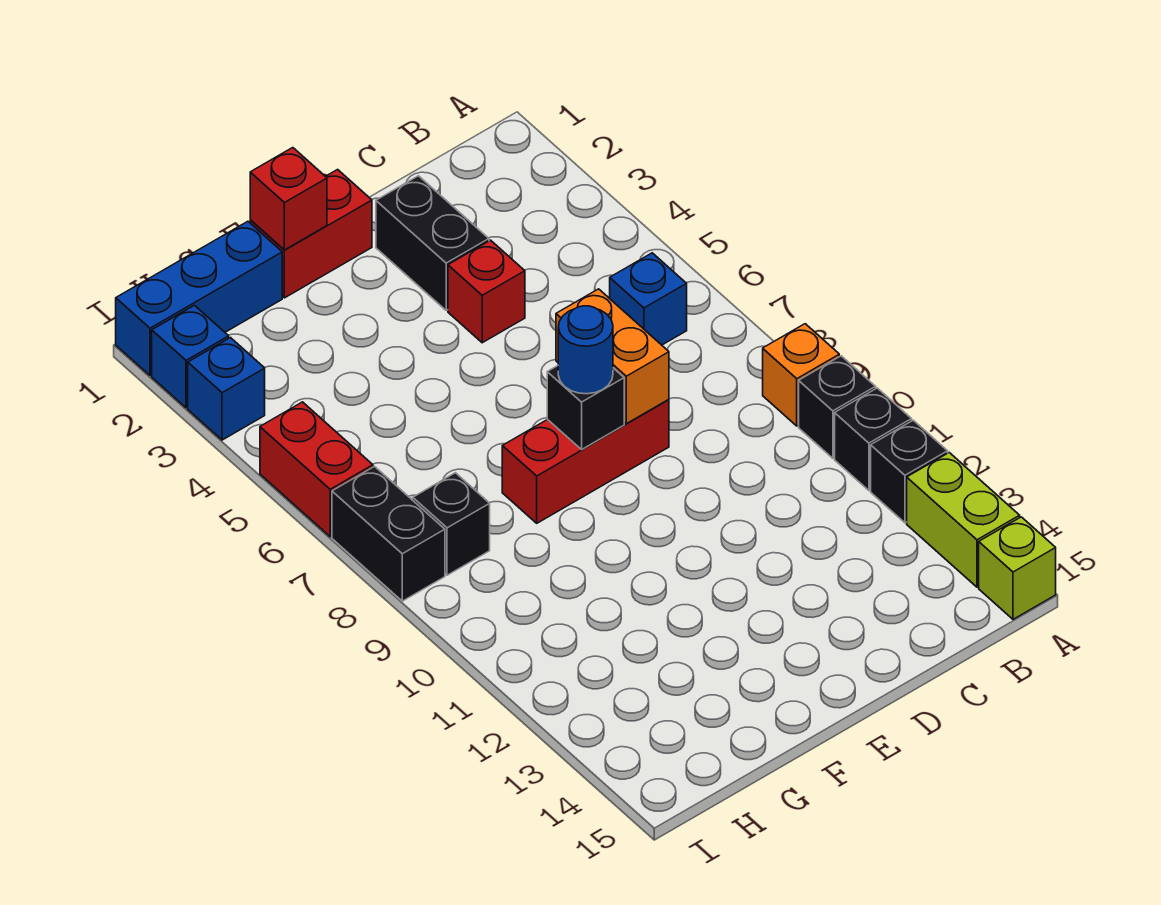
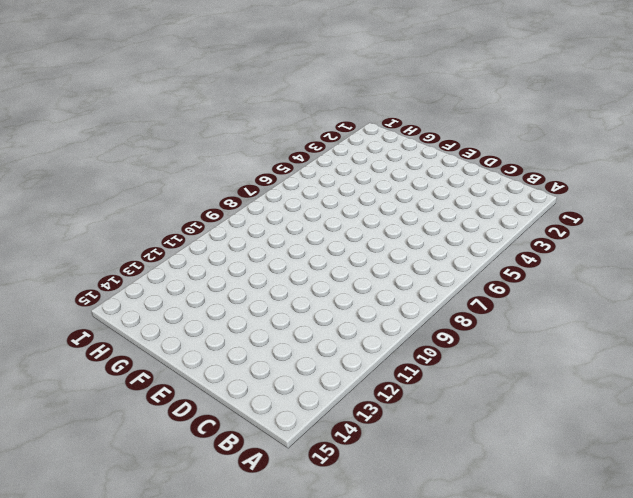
none -> orange brick A9 level 1
none -> black brick A10 level 1
none -> black brick A11 level 1

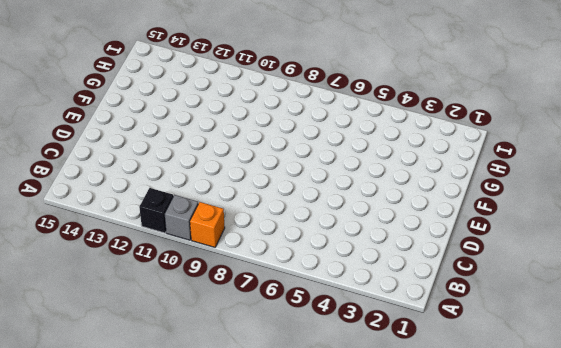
grey brick A10 level 1 -> black brick A10 level 1
none -> black brick A12 level 1
none -> lime brick A13:A14 level 1
none -> lime brick A15 level 1

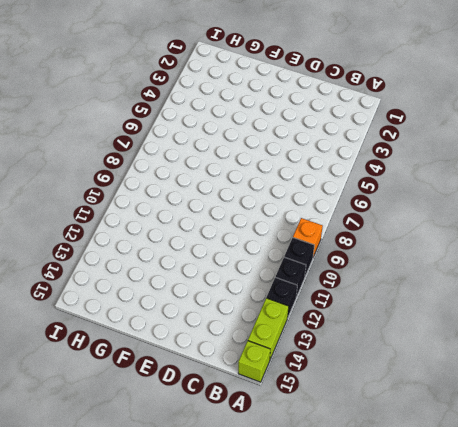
none -> blue brick B6 level 1
none -> black brick D2:D3 level 1
none -> red brick D4 level 1

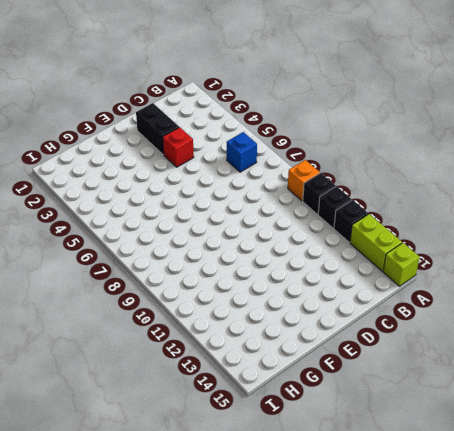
none -> red brick D8:F8 level 1
none -> red brick E1:F1 level 1
none -> blue brick G1:I1 level 1

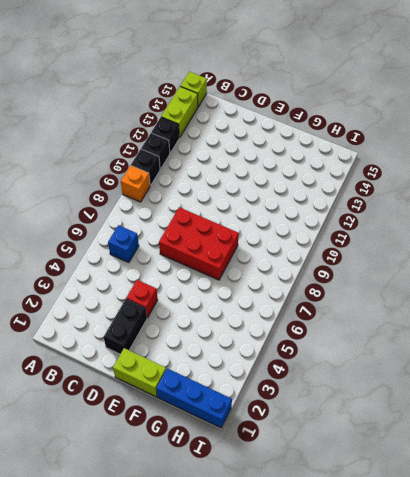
red brick D7:F8 level 1 -> red brick D8:F8 level 1
lime brick E1:F1 level 1 -> red brick E1:F1 level 1
none -> black brick H8 level 1
none -> blue brick I2 level 1
none -> blue brick I3 level 1

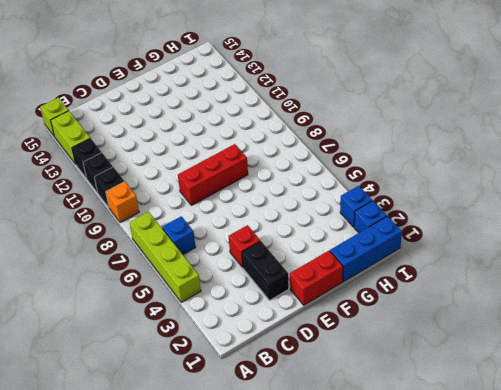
lime brick A4:A7 level 1 -> none
none -> black brick H8 level 1
none -> red brick I5:I6 level 1
none -> black brick I7:I8 level 1

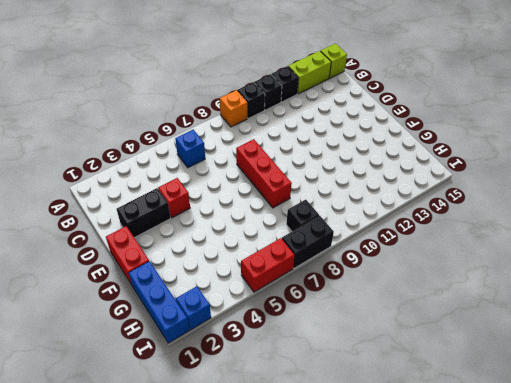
none -> blue brick I3 level 1
none -> orange brick D7:D8 level 2
none -> black brick E8 level 2

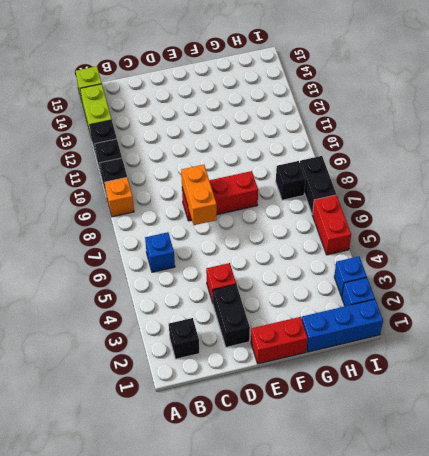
black brick B2 level 1 -> black brick E8 level 2
none -> red brick F1 level 2
none -> blue round brick E8 level 3

